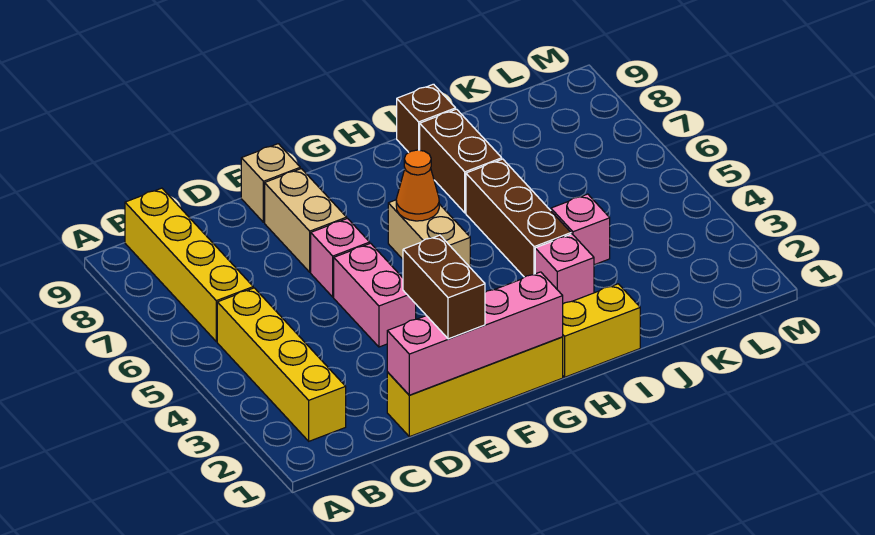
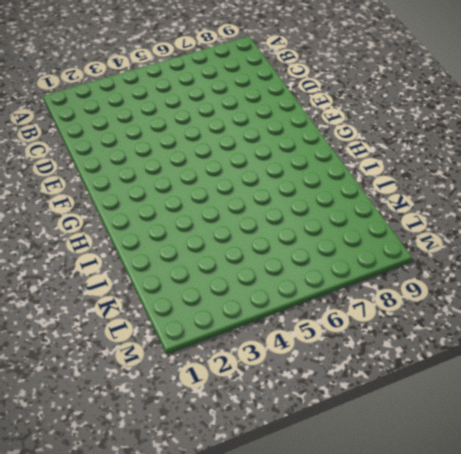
none -> yellow brick B2:B5 level 1
none -> yellow brick B6:B9 level 1
none -> yellow brick D1:G1 level 1

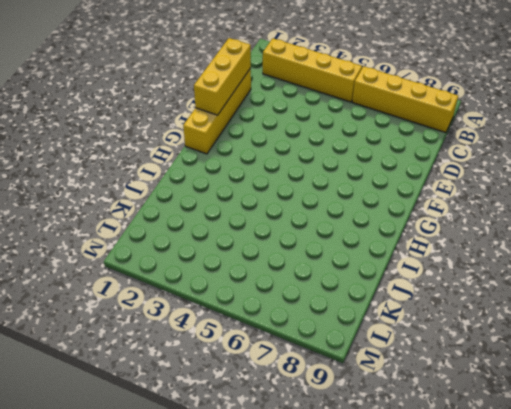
yellow brick D1:F1 level 2 -> pink brick D1:G1 level 2
none -> pink brick E4:E5 level 1
none -> pink brick E6 level 1
none -> tan brick E7:E8 level 1

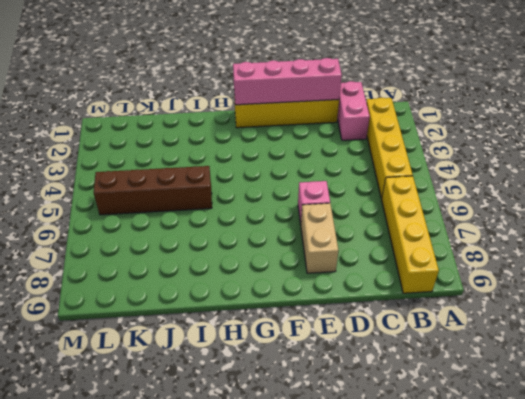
pink brick C1:C2 level 1 -> pink brick E4:E5 level 1
brown brick I5:L5 level 1 -> brown brick I4:I6 level 1
none -> tan brick E9 level 1
none -> tan brick G5:G6 level 1
none -> yellow brick H1:I1 level 1

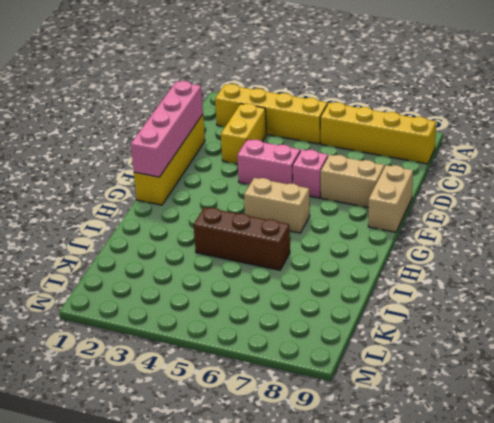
yellow brick C3:D3 level 1 -> yellow brick H1:I1 level 1
tan brick E9:F9 level 1 -> tan brick E9 level 1
none -> pink brick I3 level 1
none -> brown brick I7:I8 level 1
none -> brown brick I9 level 1

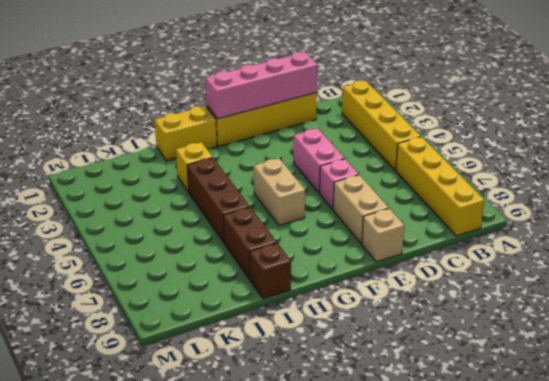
yellow brick I3 level 1 -> pink brick I3 level 1
none -> pink brick J4 level 1
none -> orange cone G6 level 2
none -> brown brick E1:E2 level 3

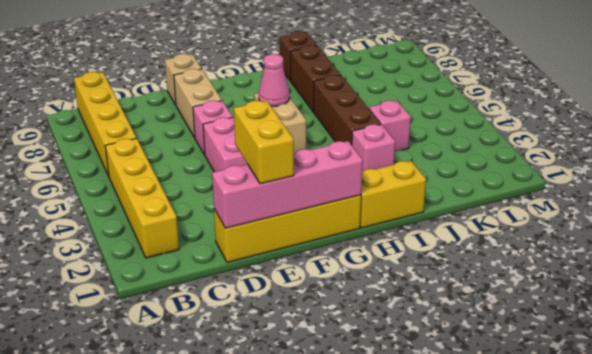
yellow brick E1:E2 level 3 -> brown brick E1:E2 level 3
pink cone G6 level 2 -> orange cone G6 level 2

